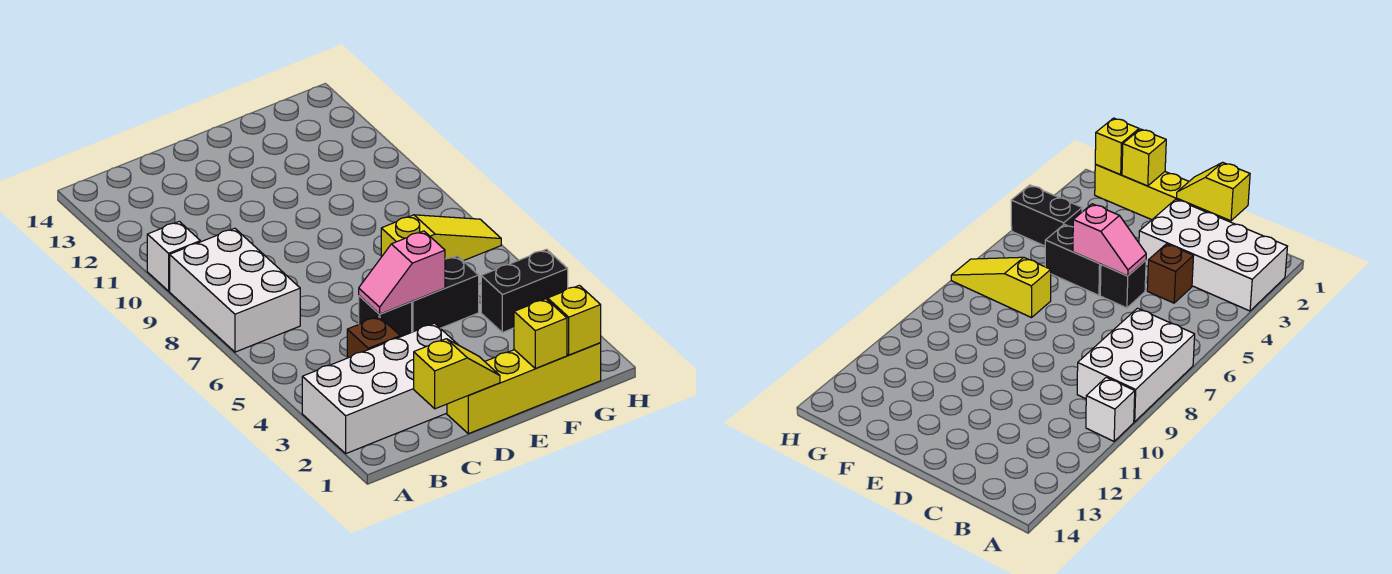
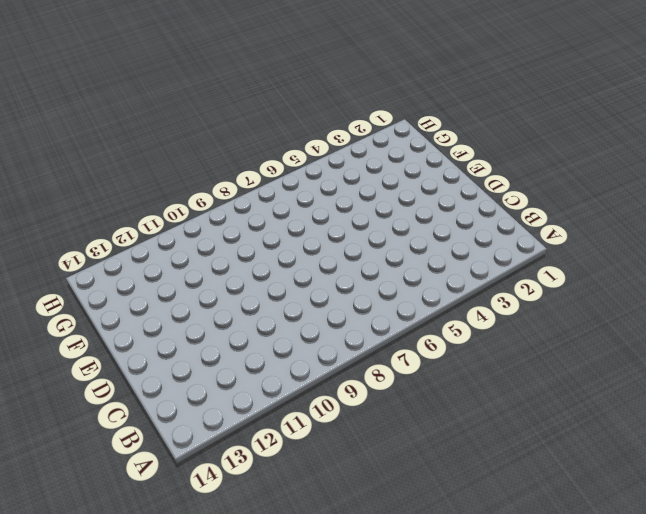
none -> white brick A2:D3 level 1
none -> white brick A7:B9 level 1
none -> white brick A10 level 1

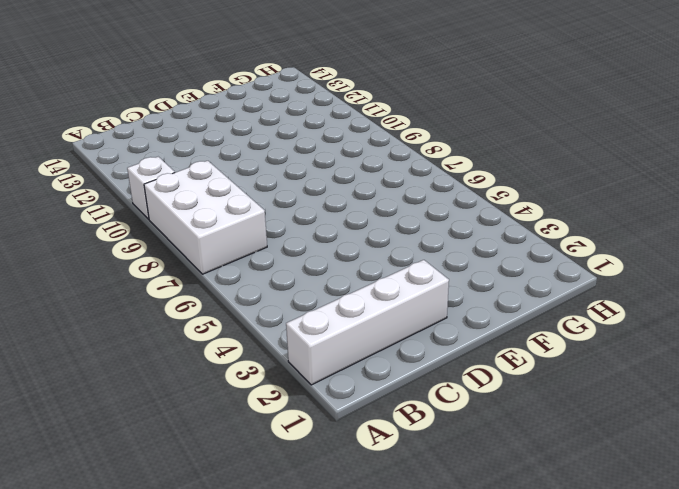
white brick A2:D2 level 1 -> white brick A2:D3 level 1
none -> brown brick C4 level 1
none -> yellow brick D1:G1 level 1
none -> black brick D5 level 1

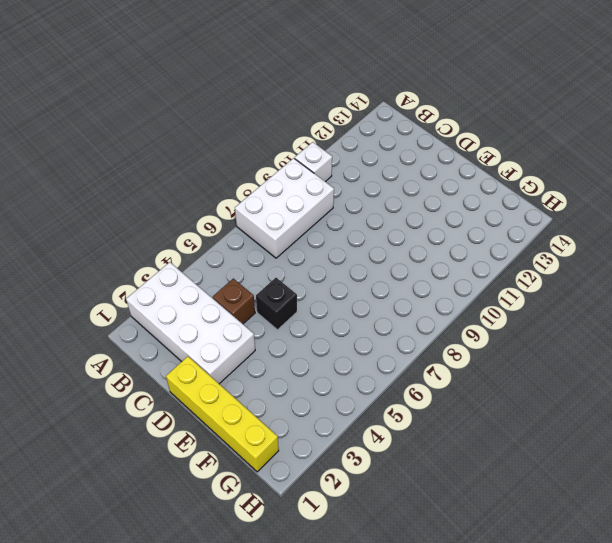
none -> black brick E5:F5 level 1
none -> yellow slope F7:H7 level 1 top F
none -> black brick G4:H4 level 1

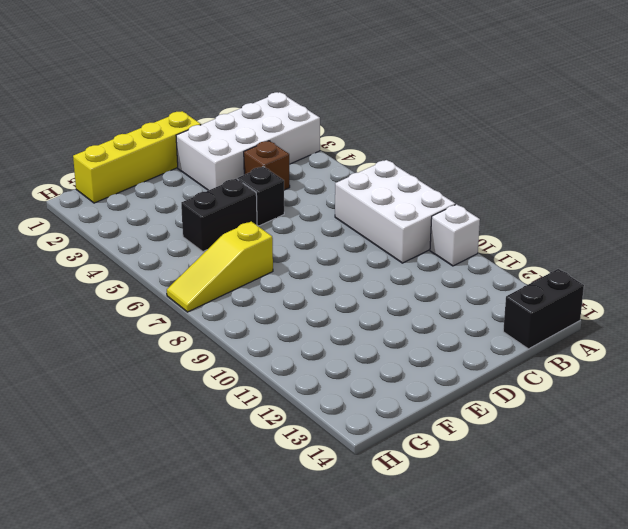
black brick A14:B14 level 1 -> black brick G4:H4 level 1
none -> yellow slope C1:D1 level 2 top C
none -> pink slope D5:E5 level 2 top E
none -> yellow brick F1 level 2

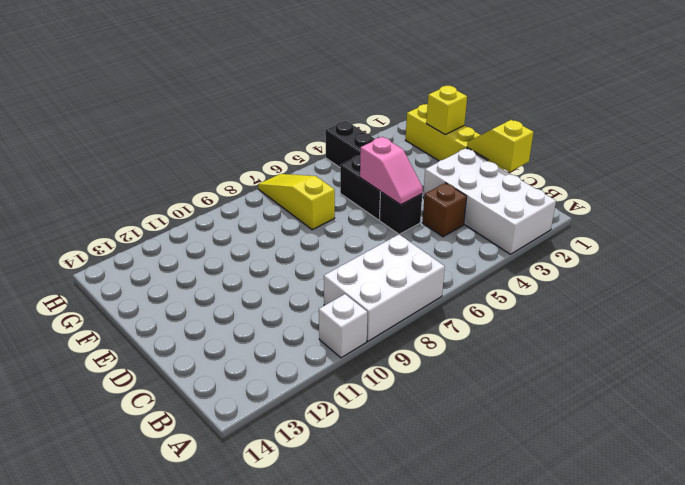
none -> yellow brick G1 level 2

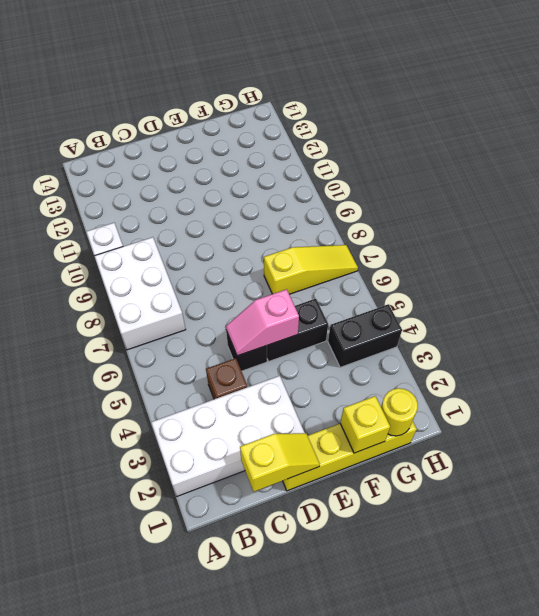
yellow round brick G1 level 2 -> yellow brick G1 level 2

